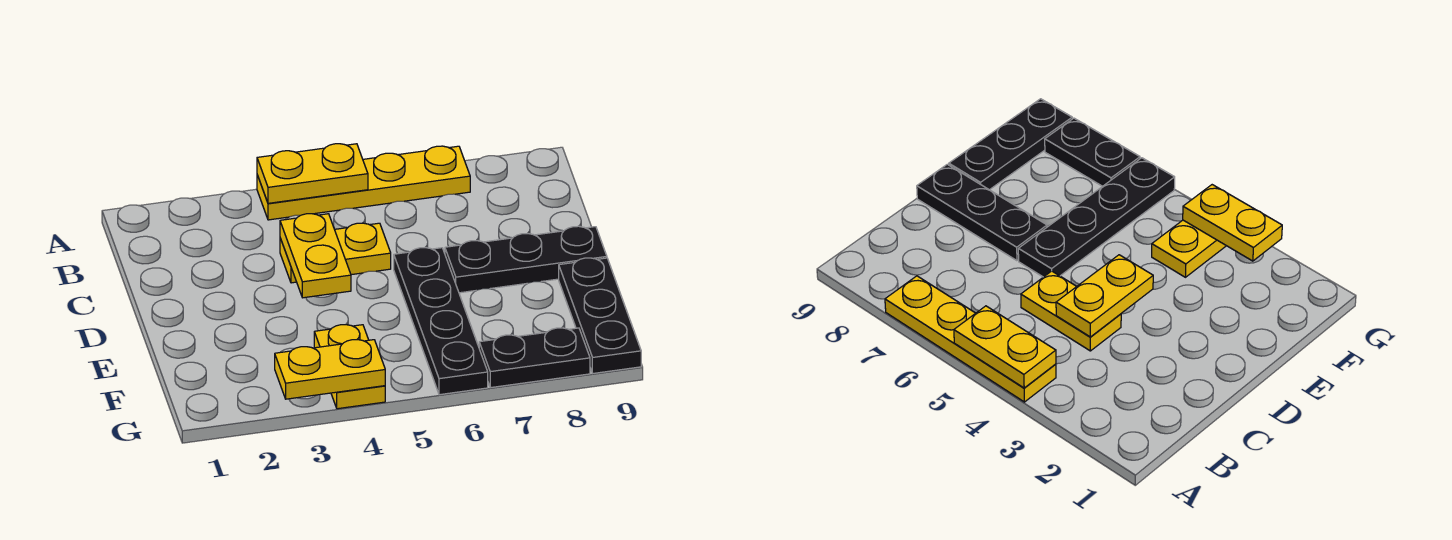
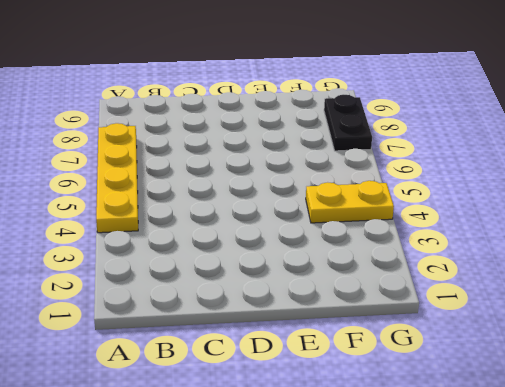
none -> yellow plate C4:C5 level 1
none -> black plate D6:G6 level 1

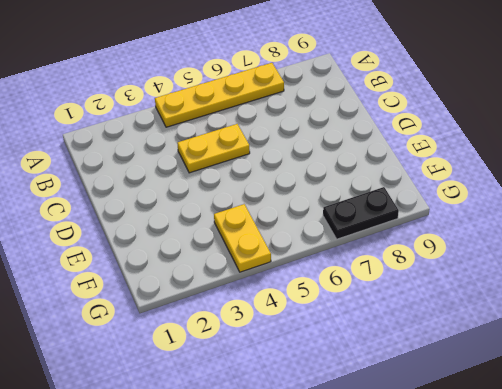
none -> black plate D6:G6 level 1
none -> black plate D7:D9 level 1

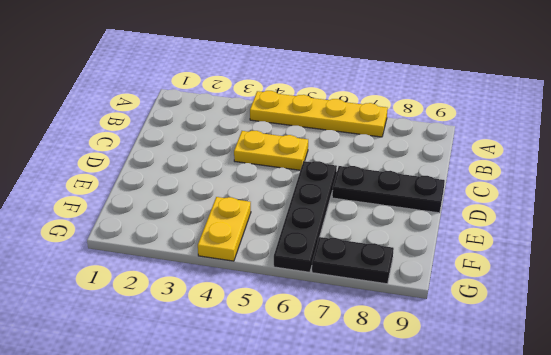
none -> black plate E9:G9 level 1
none -> yellow plate A4:A5 level 2

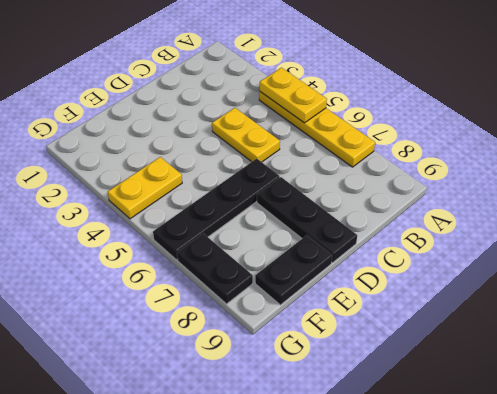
black plate E9:F9 level 1 -> black plate E9:G9 level 1
none -> yellow plate C4:D4 level 2
none -> yellow plate G3:G4 level 2

